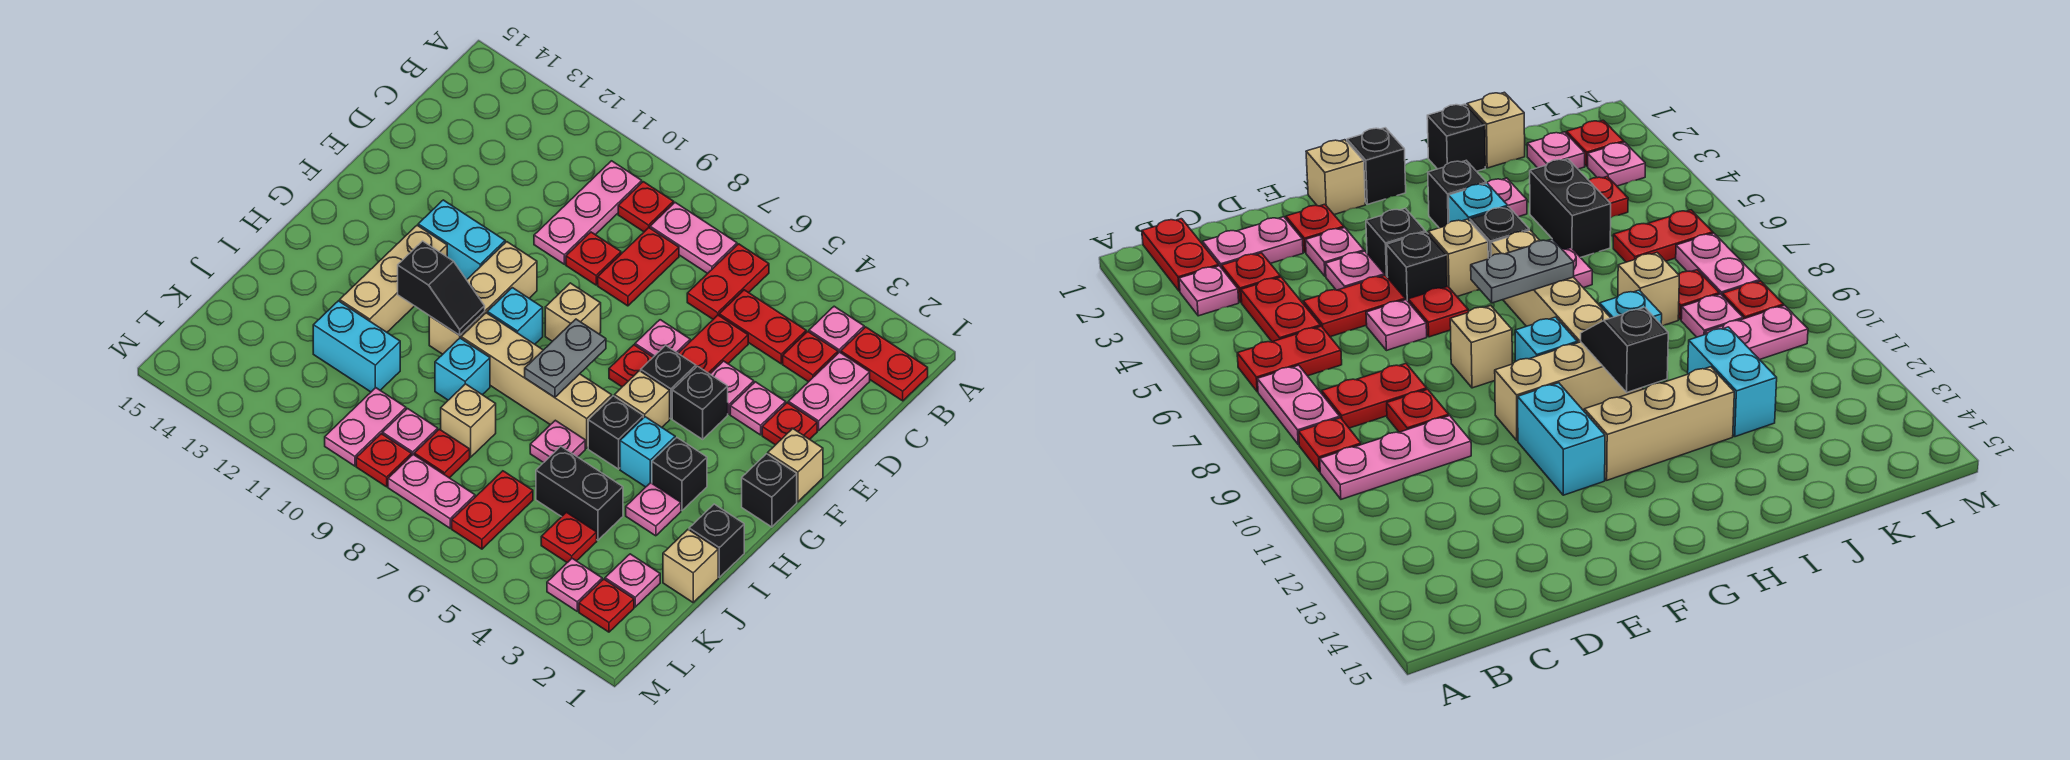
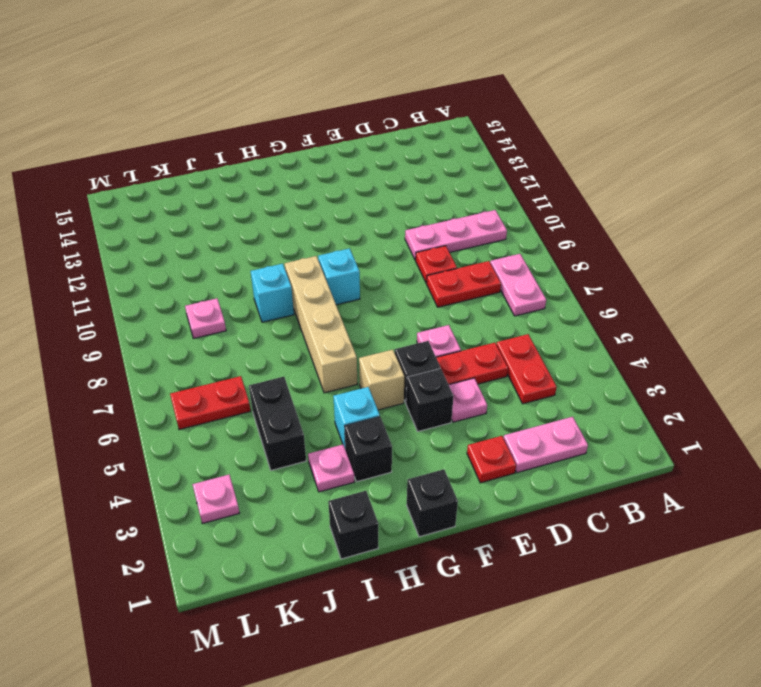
none -> red plate B1:B2 level 1
none -> pink plate B3 level 1
none -> red plate B6:C6 level 1
none -> red plate B9 level 1

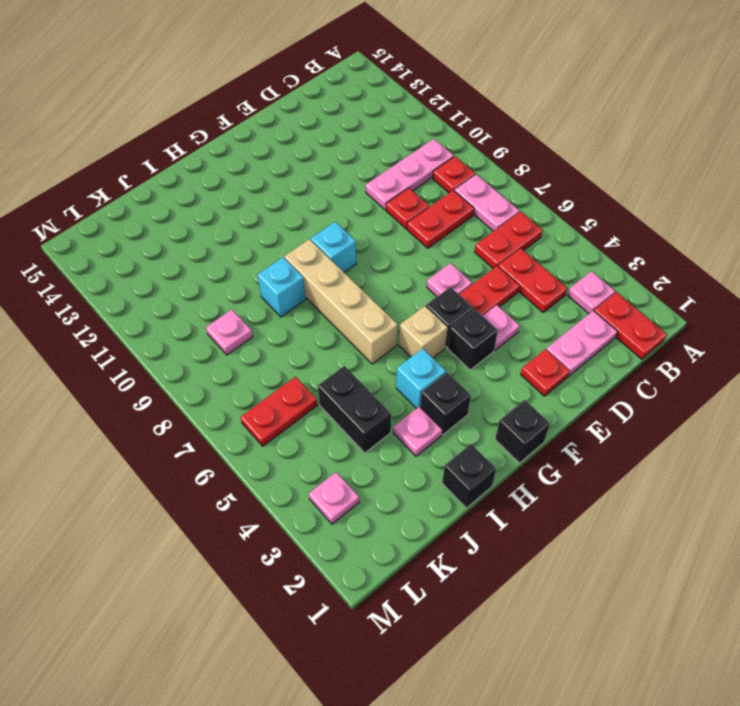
none -> red plate C3 level 1
none -> pink plate E3 level 1
none -> tan brick F1 level 1
none -> red plate F6 level 1

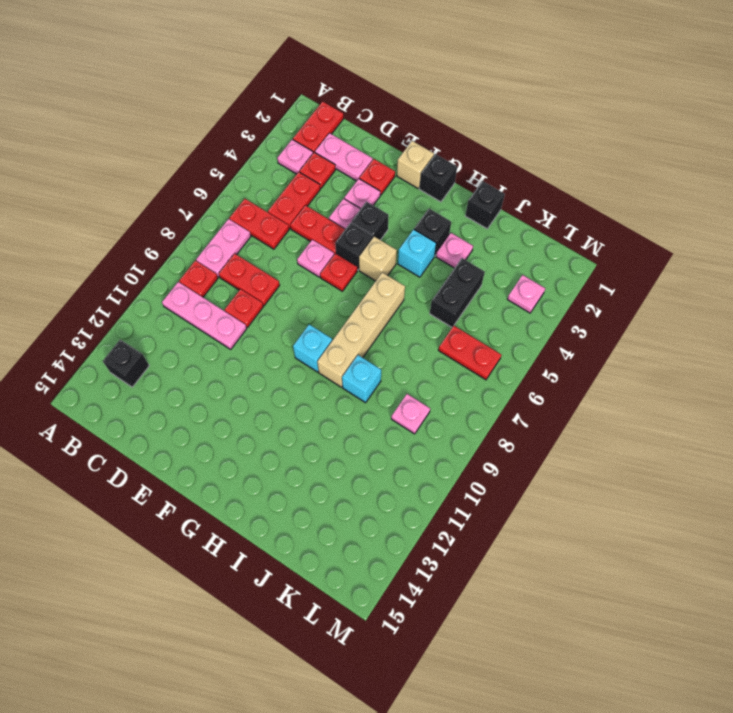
black brick B13 level 1 -> black brick H5 level 1
none -> tan brick F8 level 1
none -> tan brick F10:H10 level 1
none -> cyan brick F11:F12 level 1
none -> tan brick G12:I12 level 1

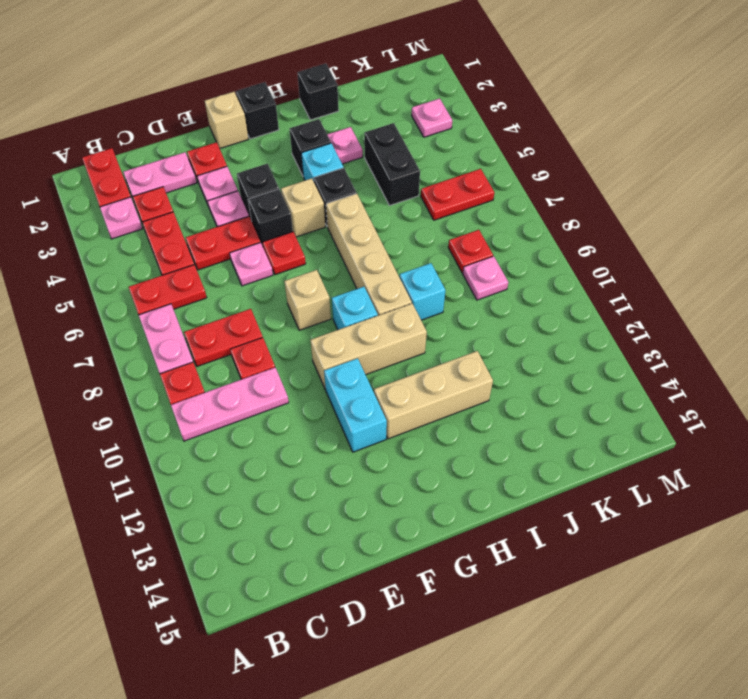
none -> pink plate I6 level 1
none -> tan brick J1 level 1
none -> tan brick J8 level 1
none -> cyan brick J11:J12 level 1

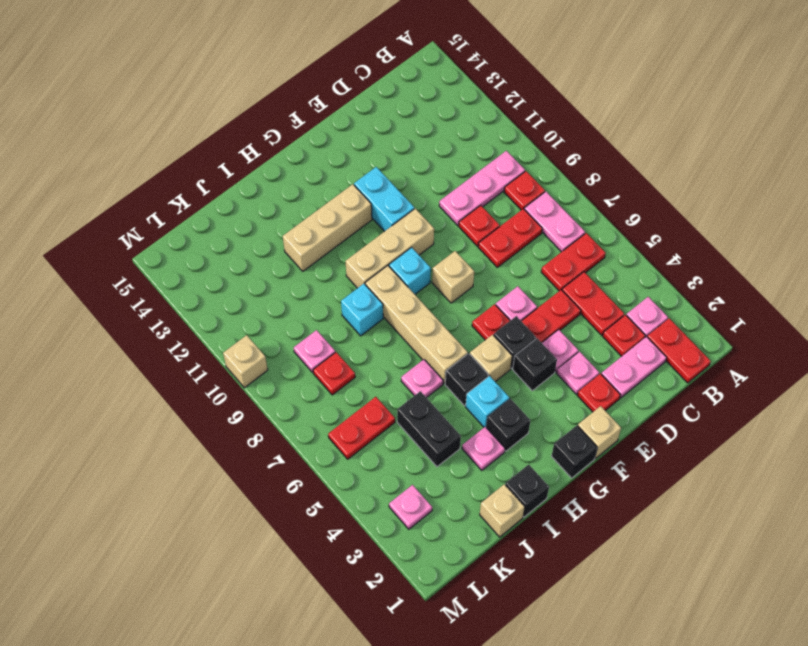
tan brick M10 level 1 -> tan brick J8 level 1
none -> cyan brick J11:J12 level 1
none -> pink plate K2 level 1
none -> red plate K4 level 1
none -> pink plate K10:L10 level 1

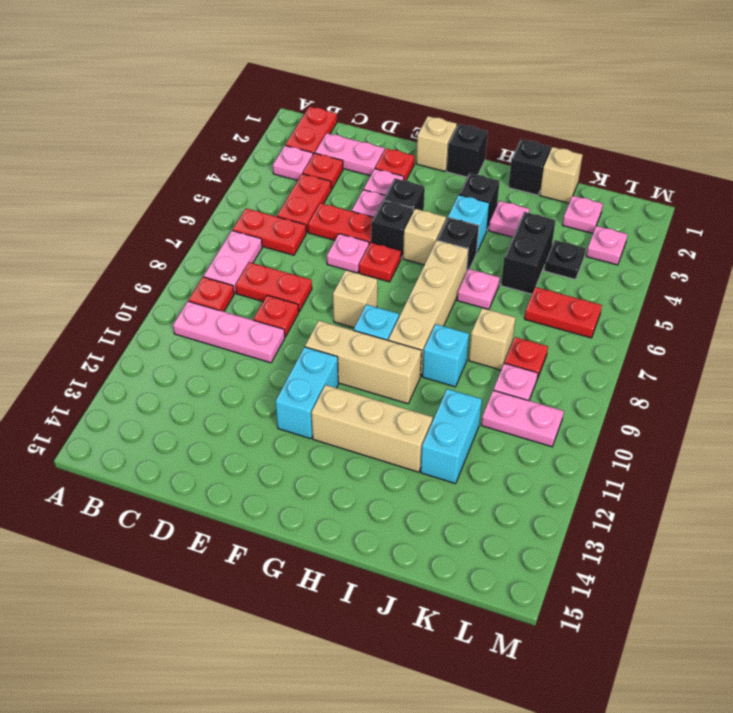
black plate K4 level 1 -> red plate K4 level 1
none -> red plate L2 level 1
none -> pink plate L7:L8 level 1
none -> red plate L9 level 1
none -> grey plate G7:H7 level 2

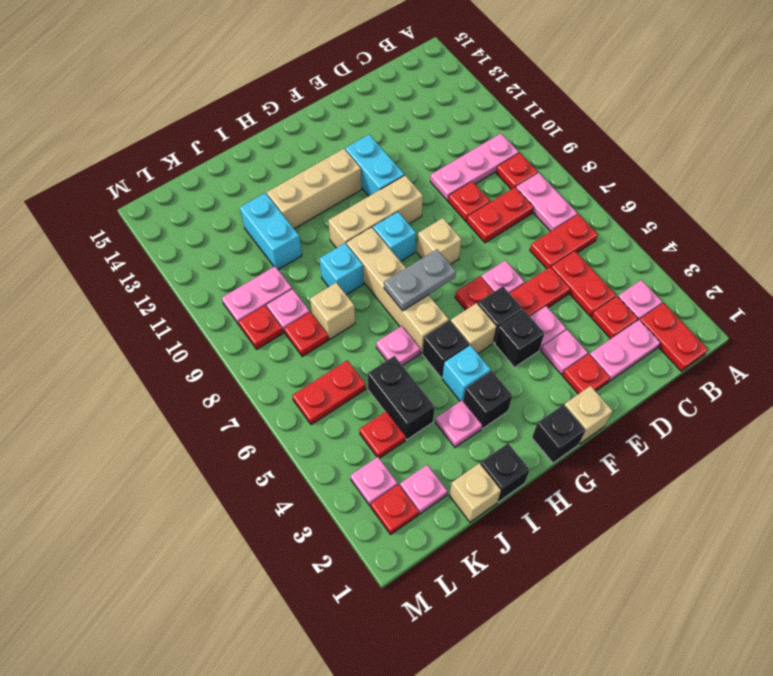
none -> pink plate L7:L8 level 1
none -> black slope H10:H11 level 2 top 11

